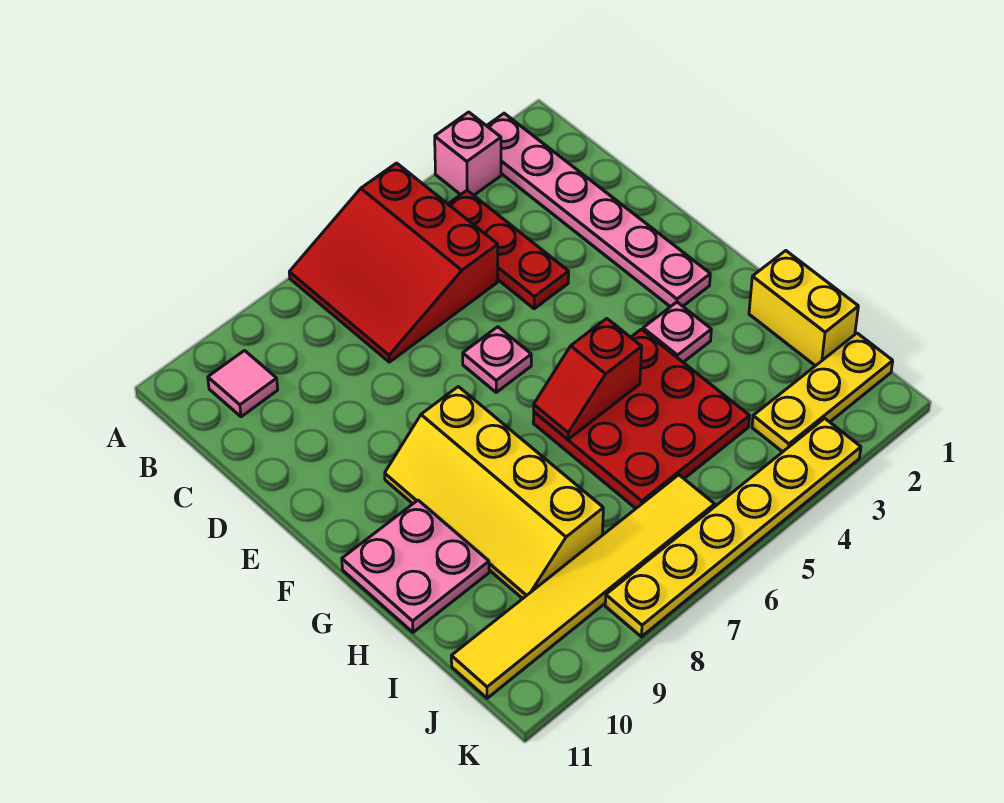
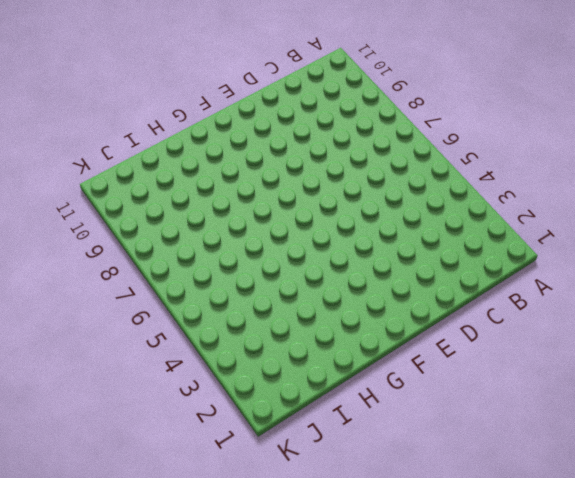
none -> pink plate A2:F2 level 1
none -> pink brick A3 level 1
none -> red slope A5:C7 level 1 top 5

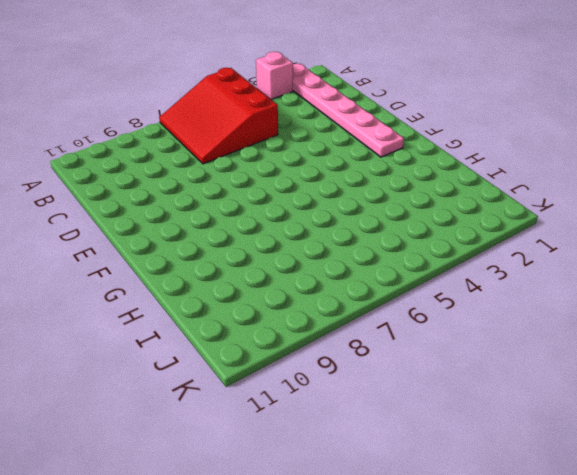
none -> red plate B4:D4 level 1
none -> pink tile B10 level 1
none -> pink plate E6 level 1

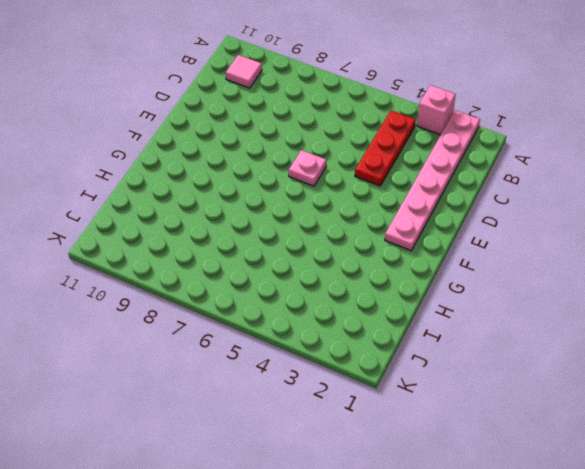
none -> red slope A5:C7 level 1 top 5
none -> yellow slope F8:I9 level 1 top 8
none -> pink plate G3 level 1

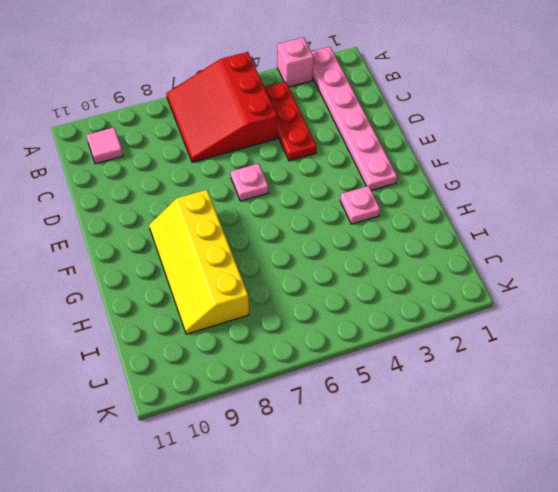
none -> red plate G4:I6 level 1
none -> pink plate G10:H11 level 1
none -> yellow brick H1:I1 level 1

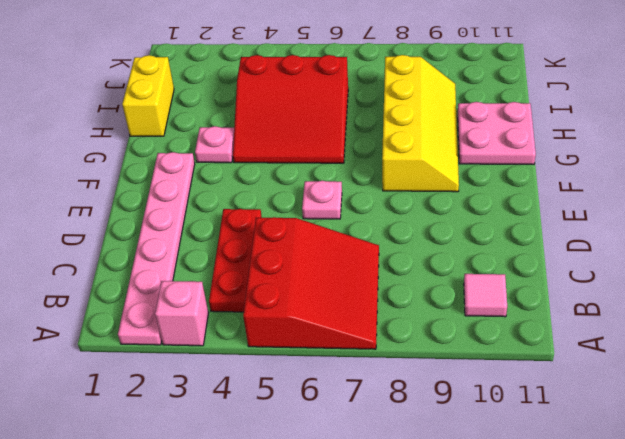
red slope G4:I6 level 1 top I -> red plate G4:I6 level 1
none -> yellow plate J1:J3 level 1
none -> yellow tile J6:J11 level 1
none -> yellow plate K3:K8 level 1

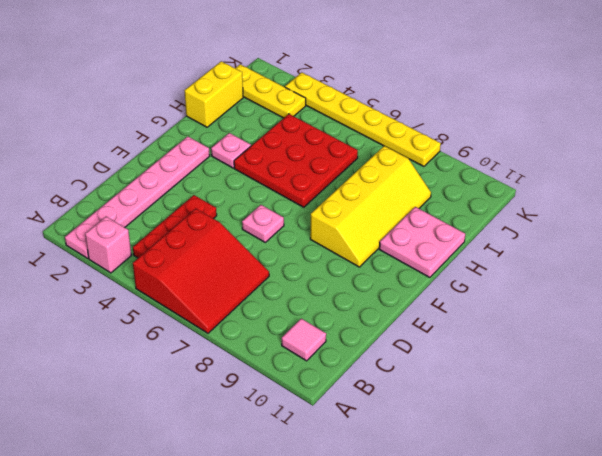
none -> yellow tile J6:J11 level 1
none -> red slope G5:G6 level 2 top 5

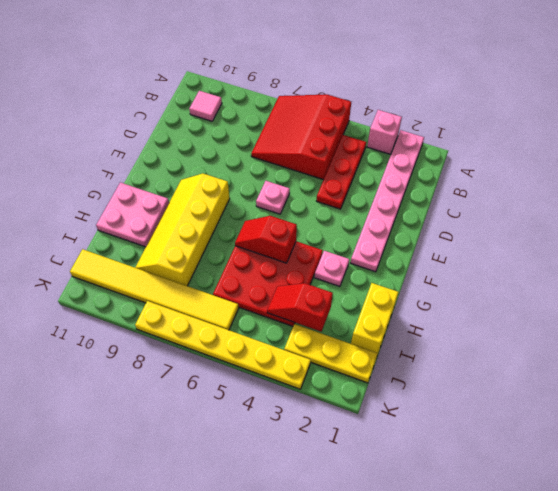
red slope I3:I4 level 2 top 3 -> none

